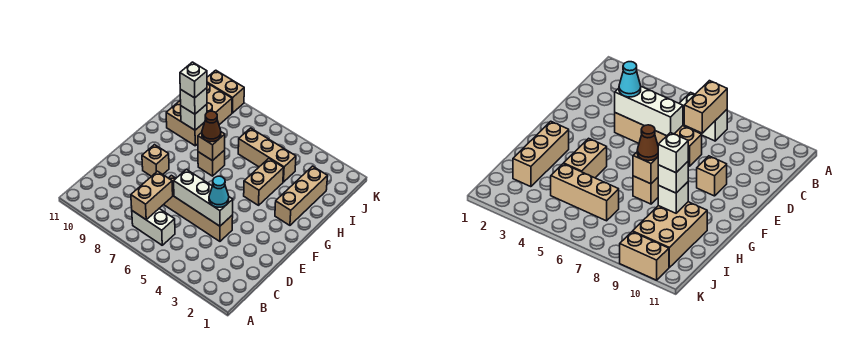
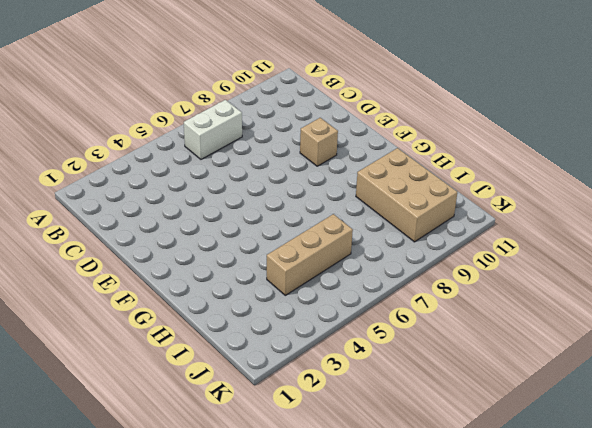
none -> tan brick D4:D7 level 1
none -> tan brick G2:I2 level 1
none -> tan brick G4:H4 level 1

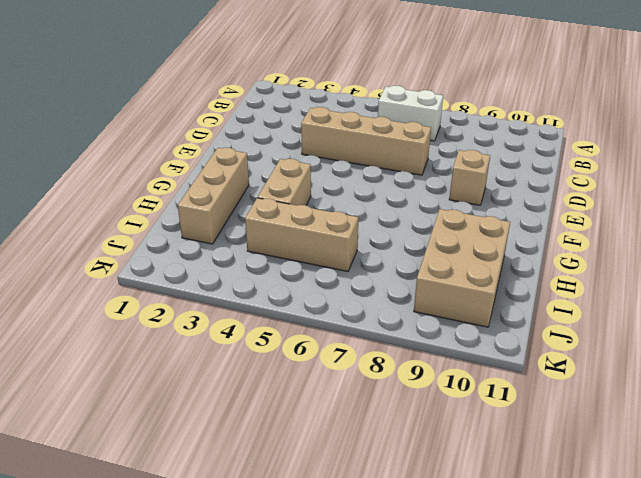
none -> tan brick G7 level 1
none -> tan brick K9:K10 level 1
none -> tan brick B7:C7 level 2

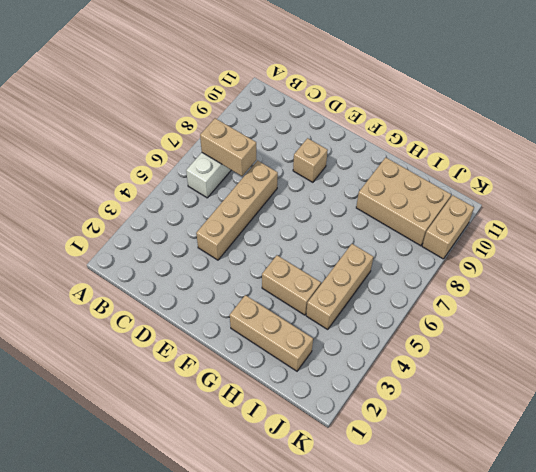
none -> tan brick G7 level 1
none -> white brick D4:D6 level 2
none -> tan brick G7 level 2

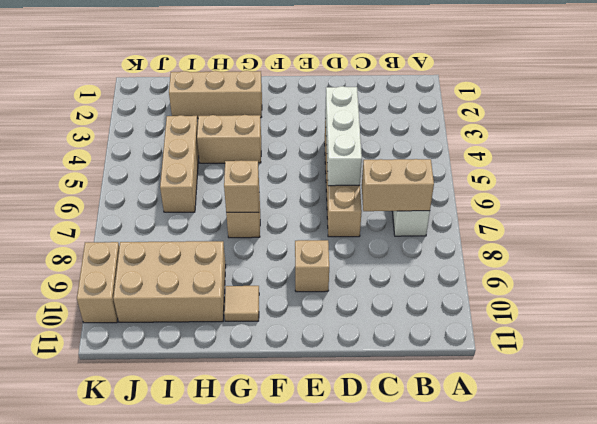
tan tile G10 level 1 -> none
none -> white brick H9 level 2
none -> cyan cone D4 level 3
none -> brown cone G7 level 3

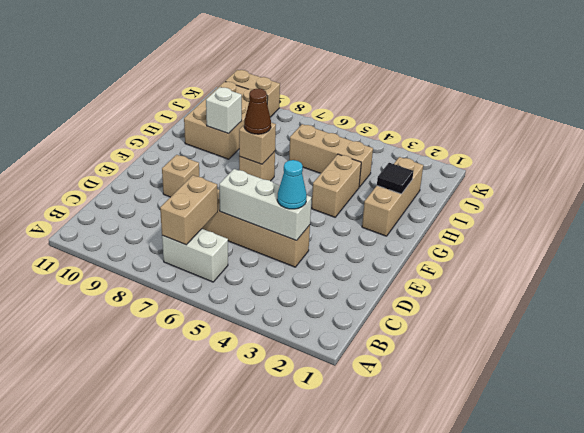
black tile H2 level 2 -> none
none -> white brick H9 level 3
none -> white brick H9 level 4

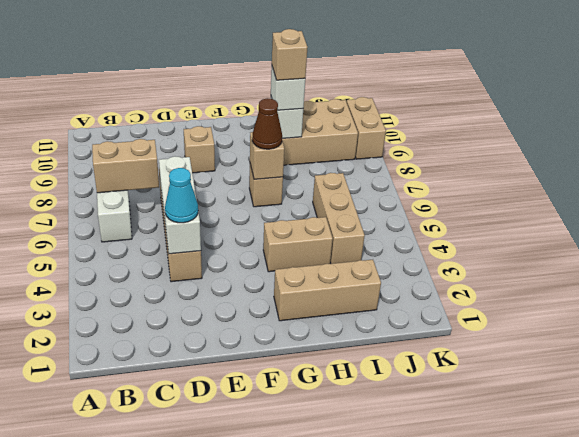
tan brick H9 level 4 -> white brick H9 level 4

